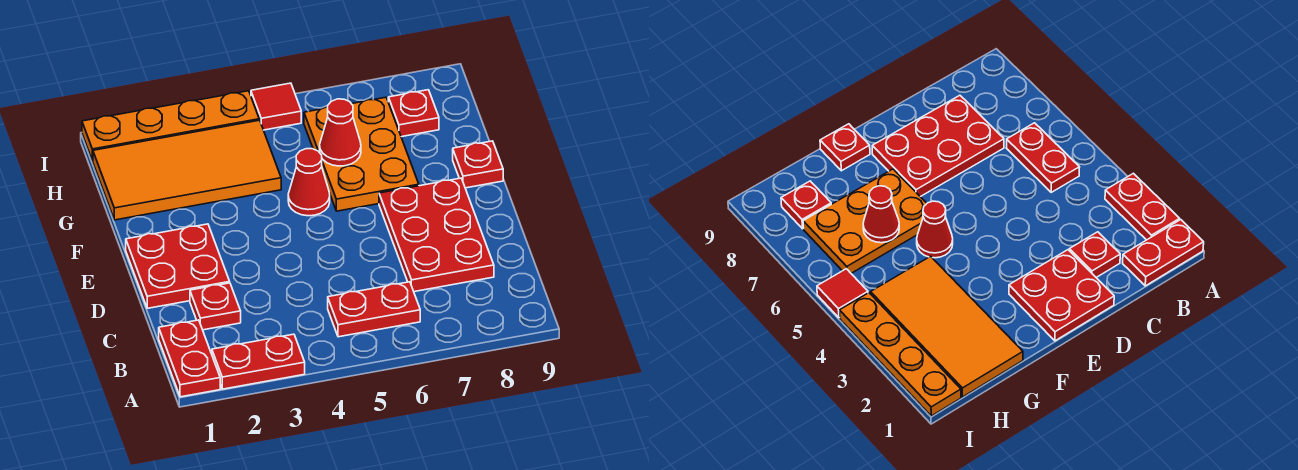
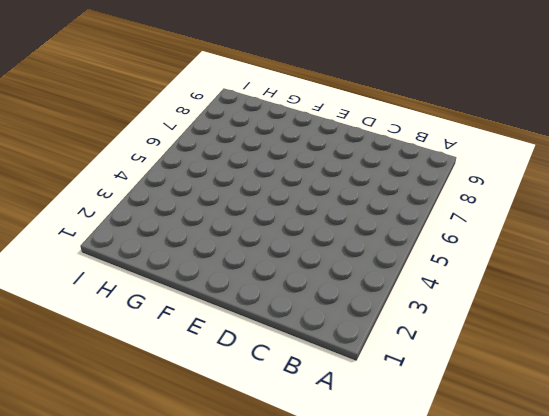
none -> red plate A1:B1 level 1
none -> red plate A2:A3 level 1
none -> red plate B5:B6 level 1

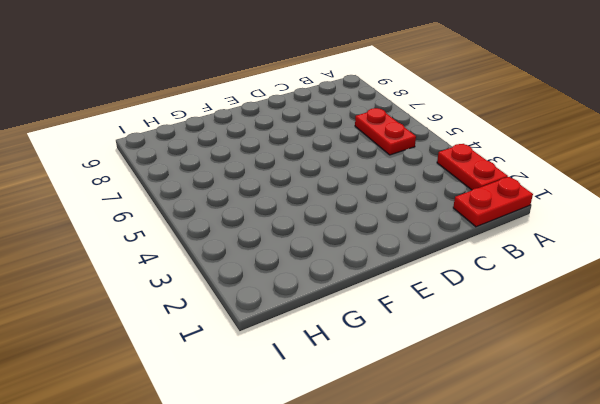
none -> red plate C2 level 1
none -> red plate C7:E8 level 1
none -> red plate D1:E2 level 1

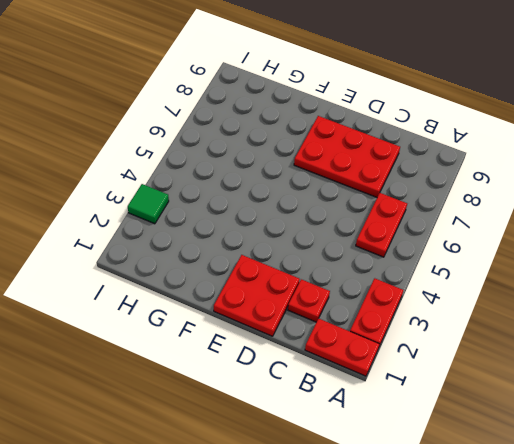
green tile I3 level 1 -> orange plate I1:I4 level 1
none -> red cone F5 level 1
none -> orange plate F6:H7 level 1
none -> red plate F9 level 1

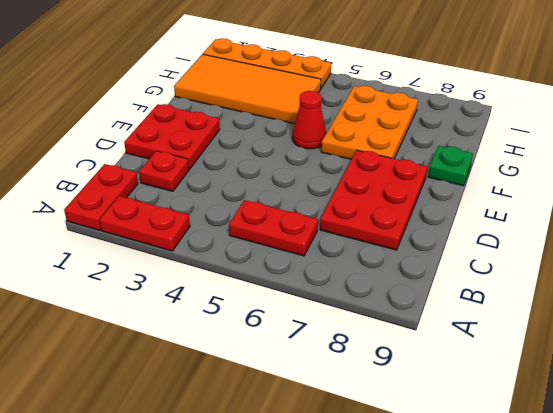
green plate F9 level 1 -> red plate F9 level 1
none -> red plate H8 level 1
none -> red tile I5 level 1
none -> red cone G6 level 2

